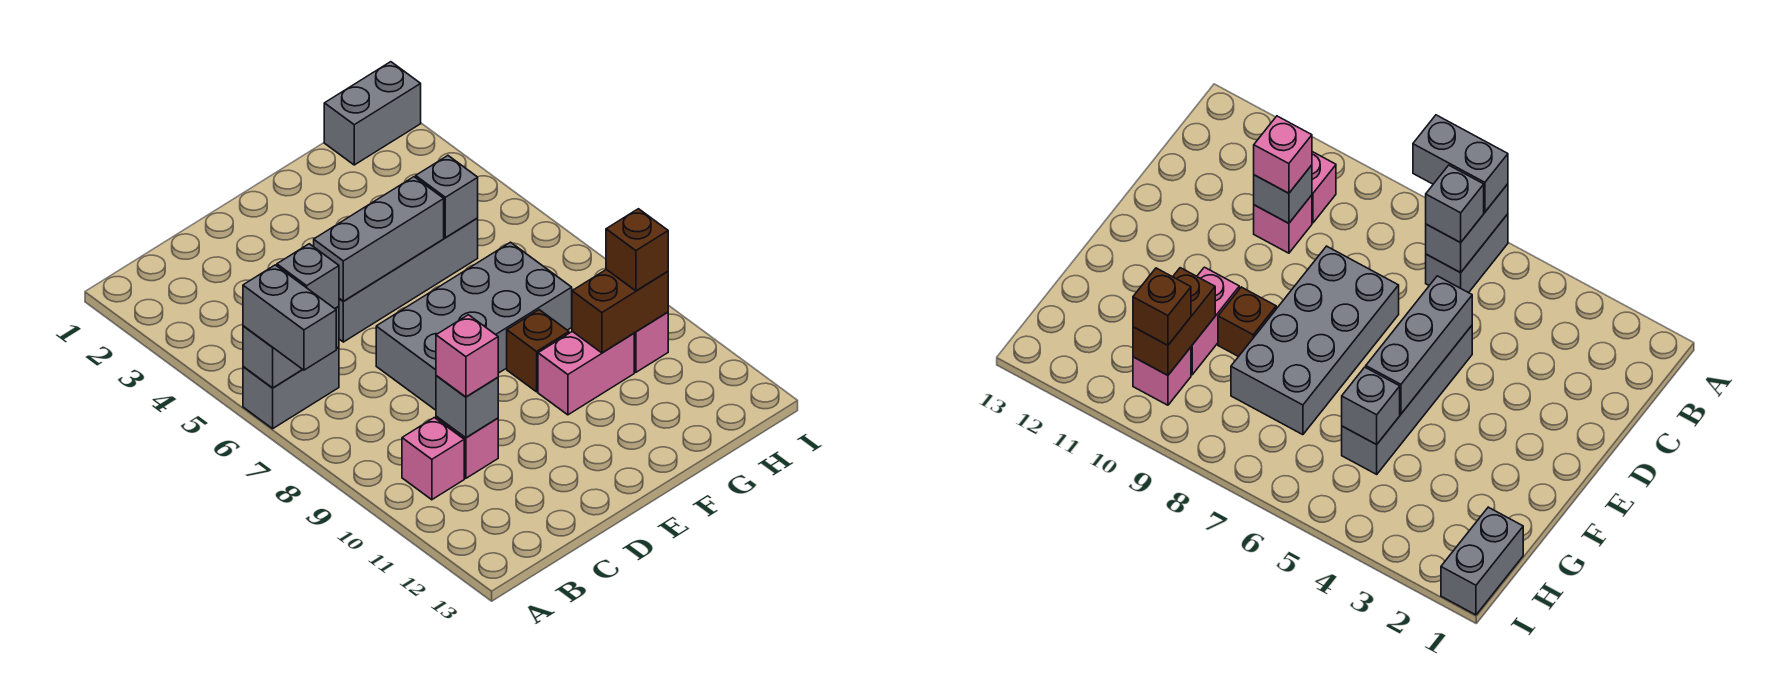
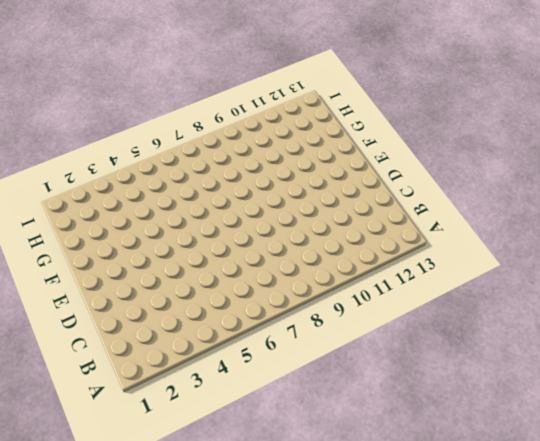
none -> grey brick A6:B6 level 1
none -> pink brick B10 level 1
none -> pink brick C10 level 1

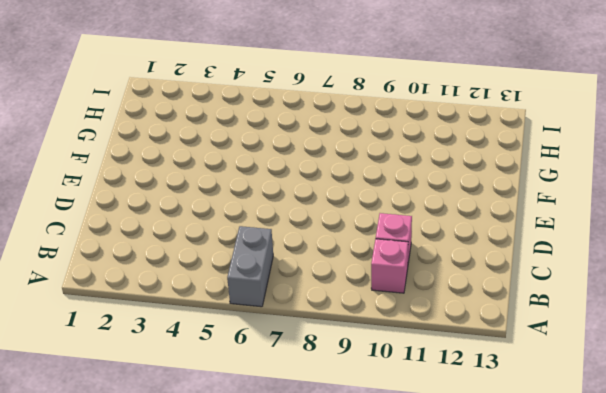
none -> grey brick D5:G5 level 1
none -> grey brick D7:G8 level 1
none -> brown brick F9 level 1

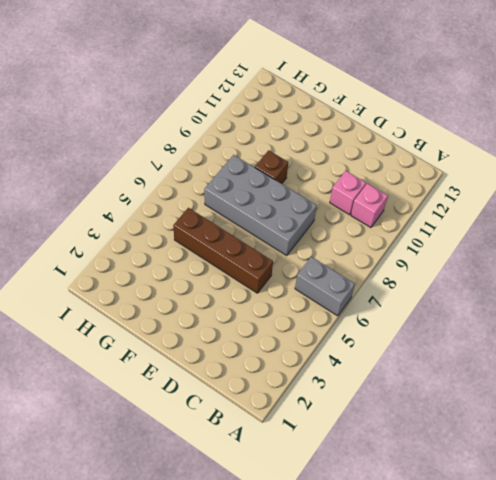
brown brick D5:G5 level 1 -> grey brick D5:G5 level 1
none -> pink brick F10:G10 level 1
none -> grey brick H1:I1 level 1
none -> pink brick H10 level 1

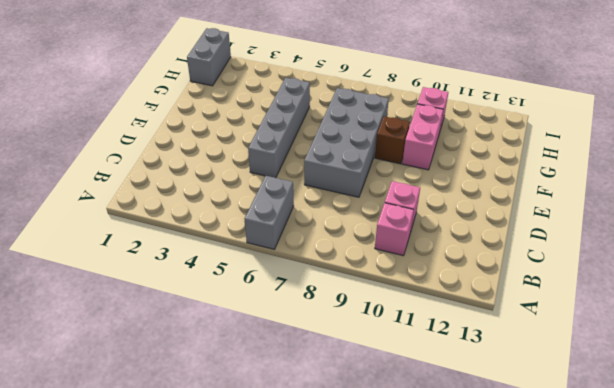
none -> grey brick A6:B6 level 2
none -> grey brick C10 level 2
none -> grey brick D5:F5 level 2

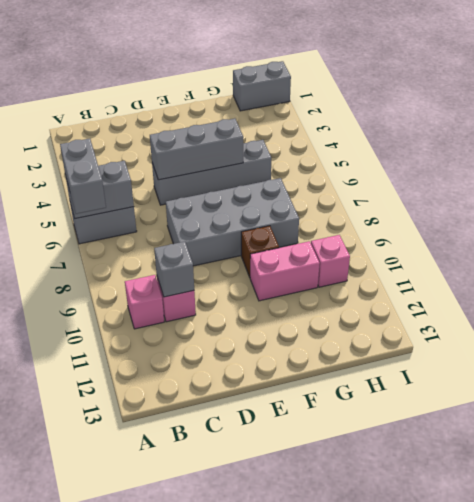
none -> grey brick G5 level 2
none -> brown brick G10:H10 level 2
none -> grey brick B6 level 3

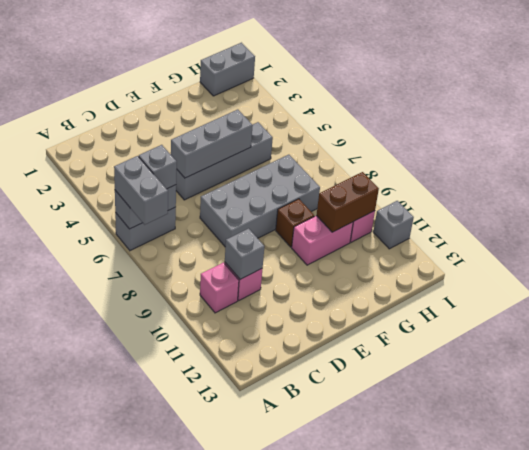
grey brick I11 level 1 -> grey brick G5 level 2
none -> pink brick C10 level 3
none -> brown brick H10 level 3

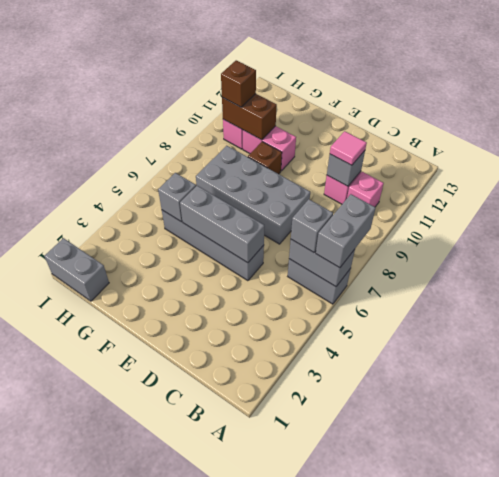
pink tile C10 level 3 -> pink brick C10 level 3

